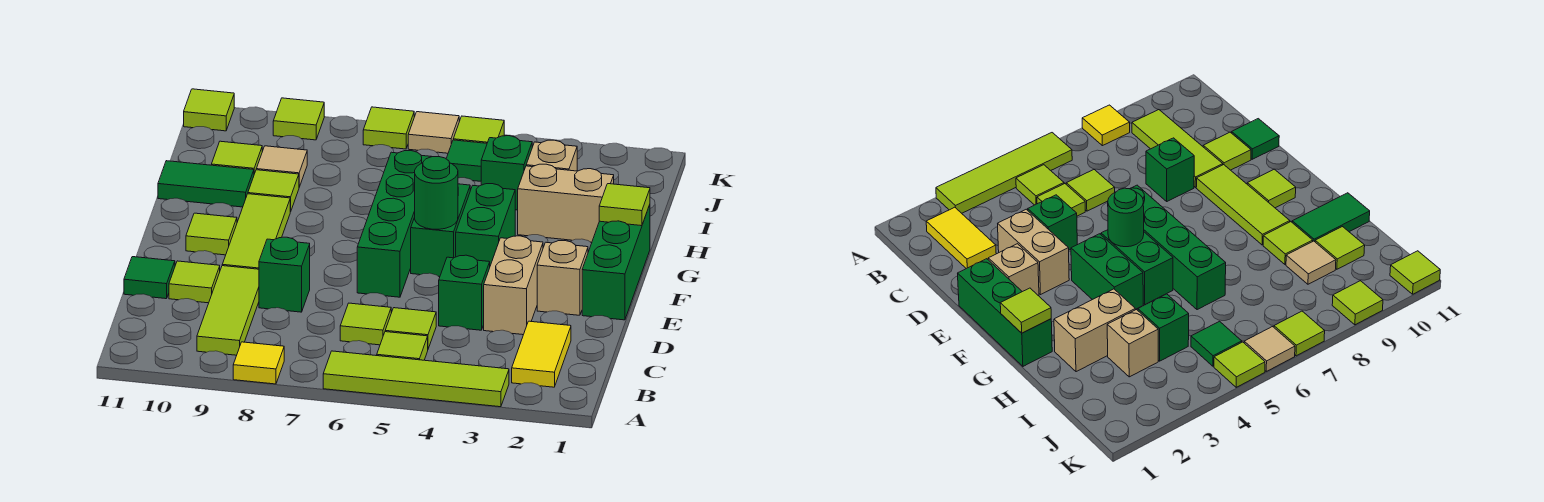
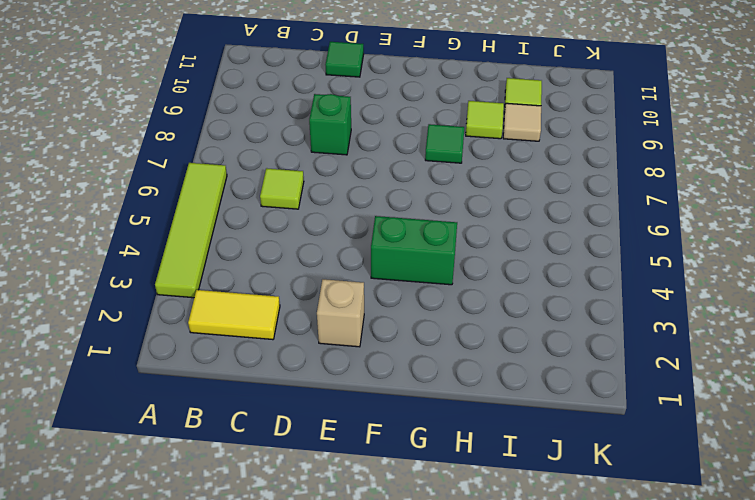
green tile G8 level 1 -> green tile J5 level 1
none -> yellow tile A8 level 1
none -> lime tile B5 level 1
none -> lime tile B9:D9 level 1
none -> lime tile C5 level 1

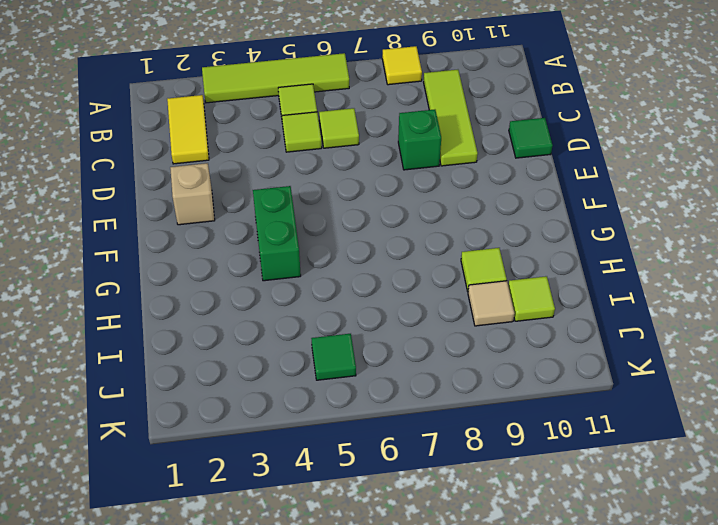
none -> tan brick D3:E3 level 1
none -> green brick D4 level 1
none -> lime tile D10 level 1
none -> green brick E1:G1 level 1

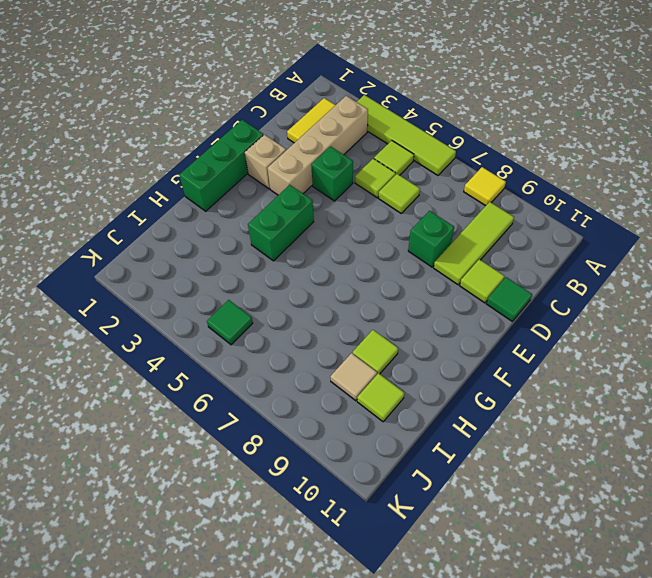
tan brick B3:E3 level 1 -> tan brick D3:E3 level 1
none -> green brick E6:H6 level 1
none -> lime tile E9:G9 level 1
none -> green brick F5:G5 level 1
none -> lime tile F10 level 1

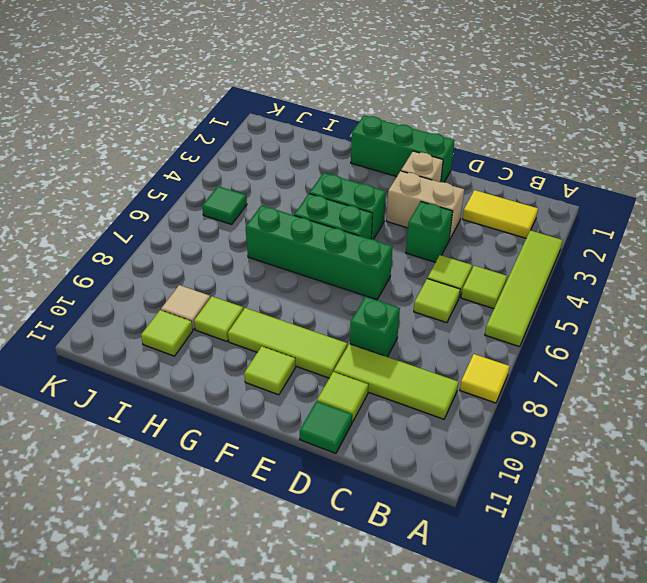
none -> tan brick H2:H3 level 1
none -> green tile H10:H11 level 1
none -> tan brick I3 level 1
none -> green brick I4 level 1

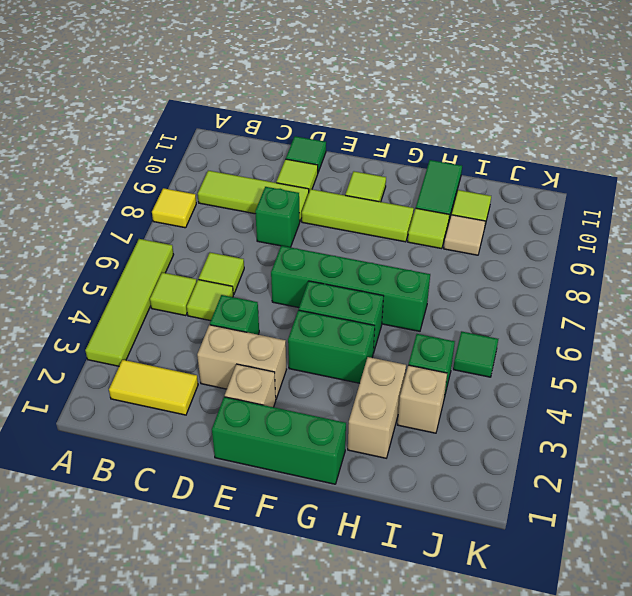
none -> lime tile K5 level 1
none -> tan tile K6 level 1
none -> lime tile K7 level 1
none -> lime tile K9 level 1

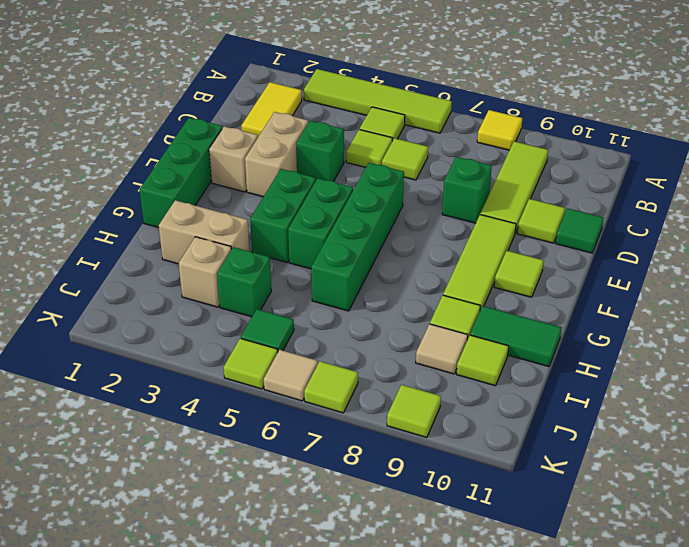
none -> lime tile K11 level 1
none -> green round brick F5 level 2
none -> lime tile G1 level 2

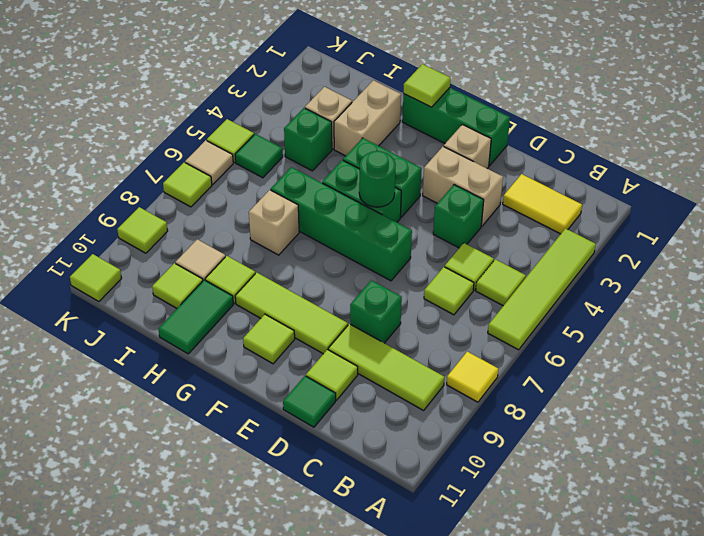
tan brick H7 level 1 -> none

